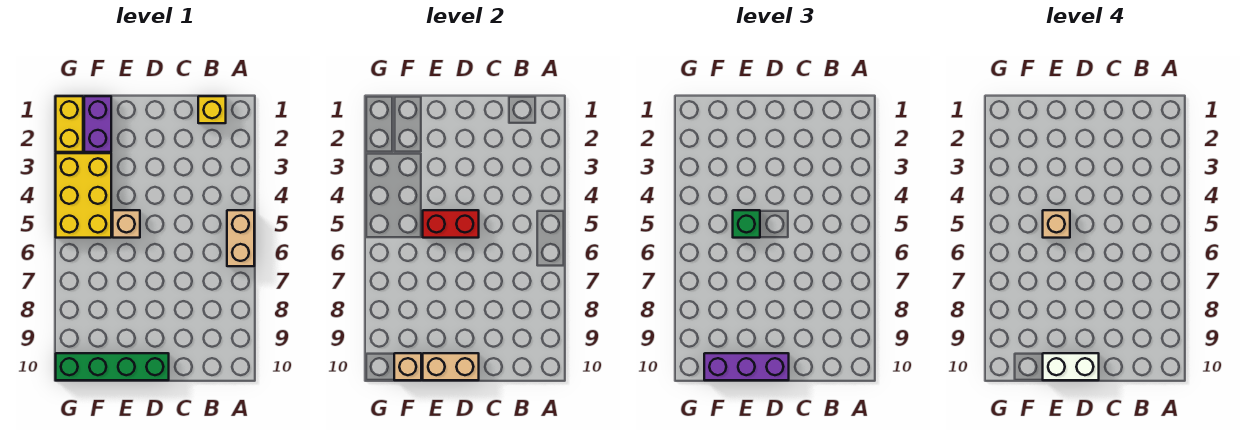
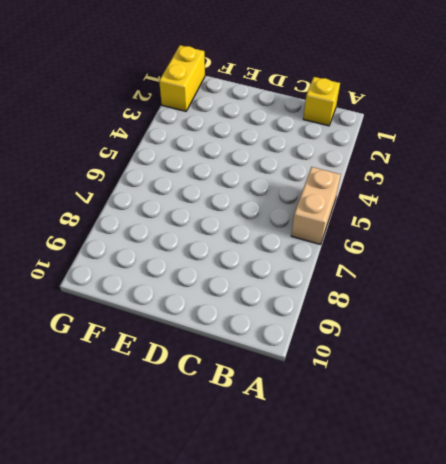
none -> green brick D10:G10 level 1
none -> tan brick E5 level 1
none -> purple brick F1:F2 level 1

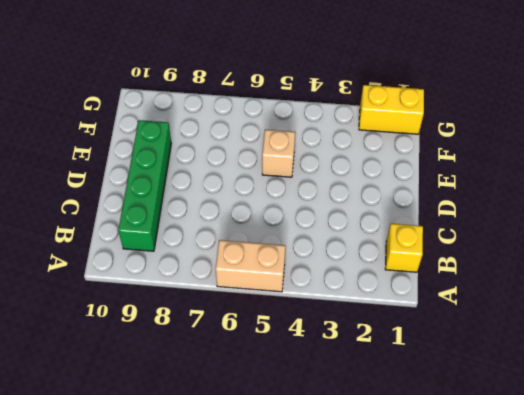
green brick B9:E9 level 1 -> green brick D10:G10 level 1
none -> purple brick F1:F2 level 1
none -> yellow brick F3:G5 level 1
none -> red brick D5:E5 level 2

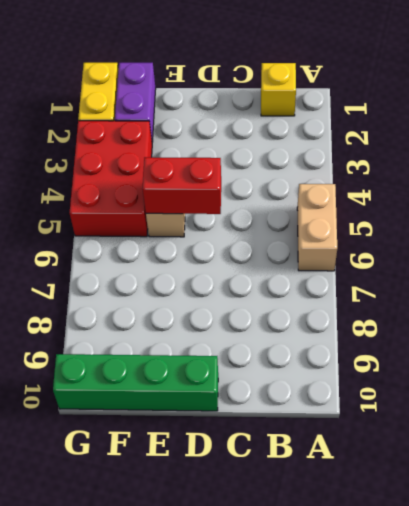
red brick F3:G5 level 1 -> yellow brick F3:G5 level 1
none -> tan brick D10:E10 level 2
none -> tan brick F10 level 2
none -> purple brick D10:F10 level 3

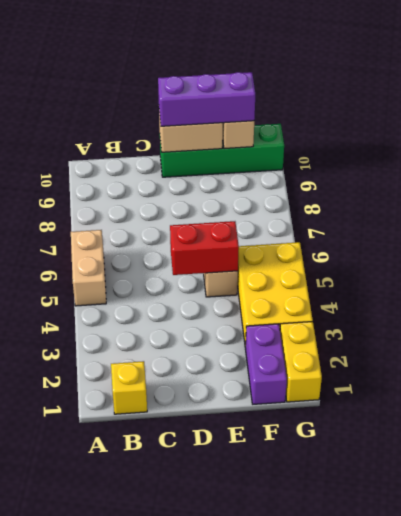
none -> green brick E5 level 3
none -> white brick D10:E10 level 4
none -> tan brick E5 level 4

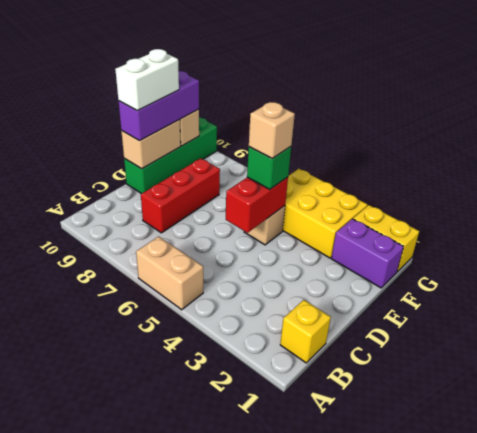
red brick C8:E8 level 1 -> none

